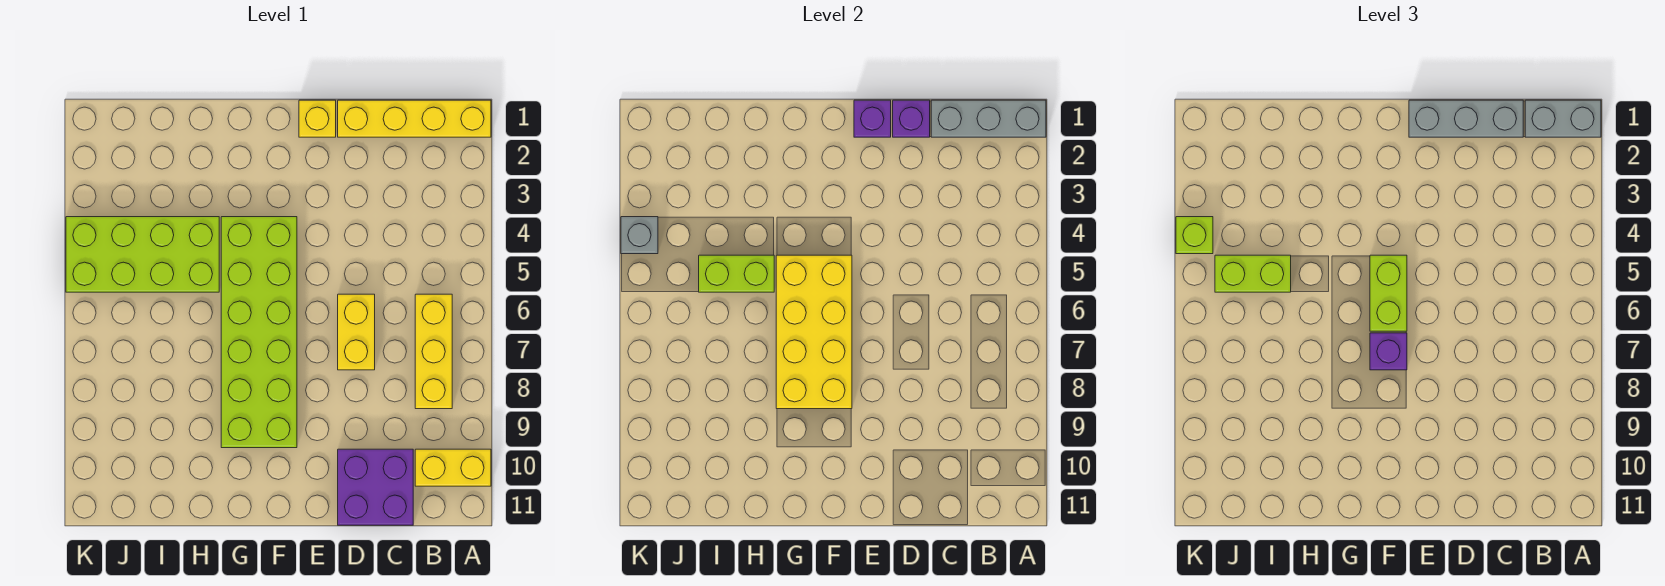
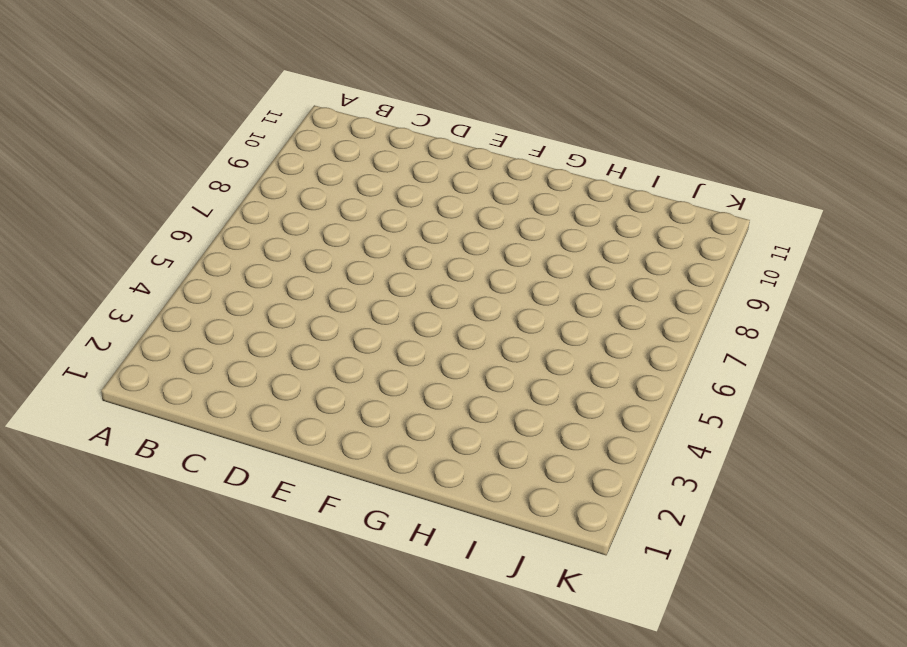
none -> yellow brick A1:D1 level 1
none -> yellow brick A10:B10 level 1
none -> yellow brick B6:B8 level 1

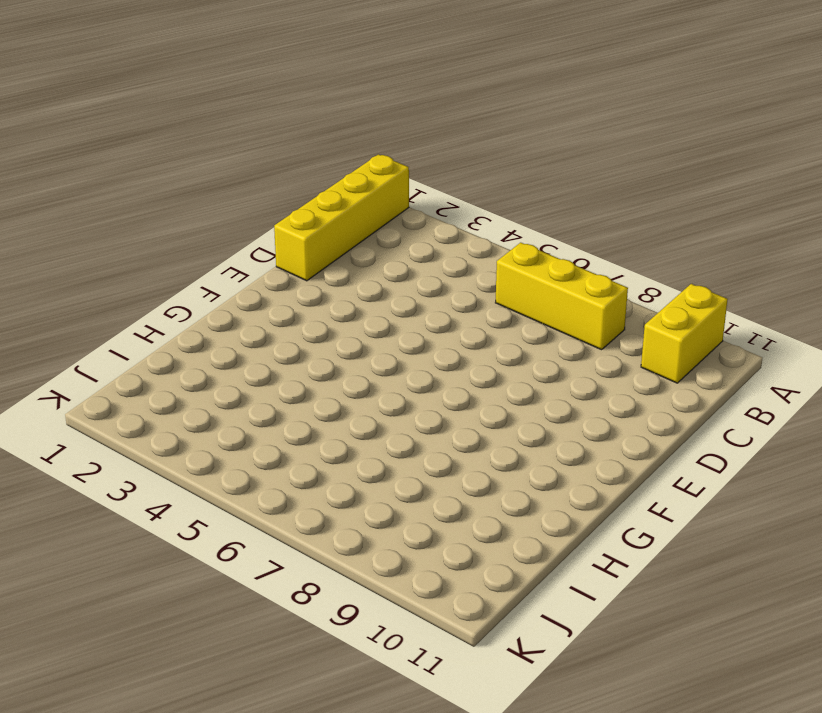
none -> purple brick C10:D11 level 1
none -> yellow brick D6:D7 level 1
none -> yellow brick E1 level 1

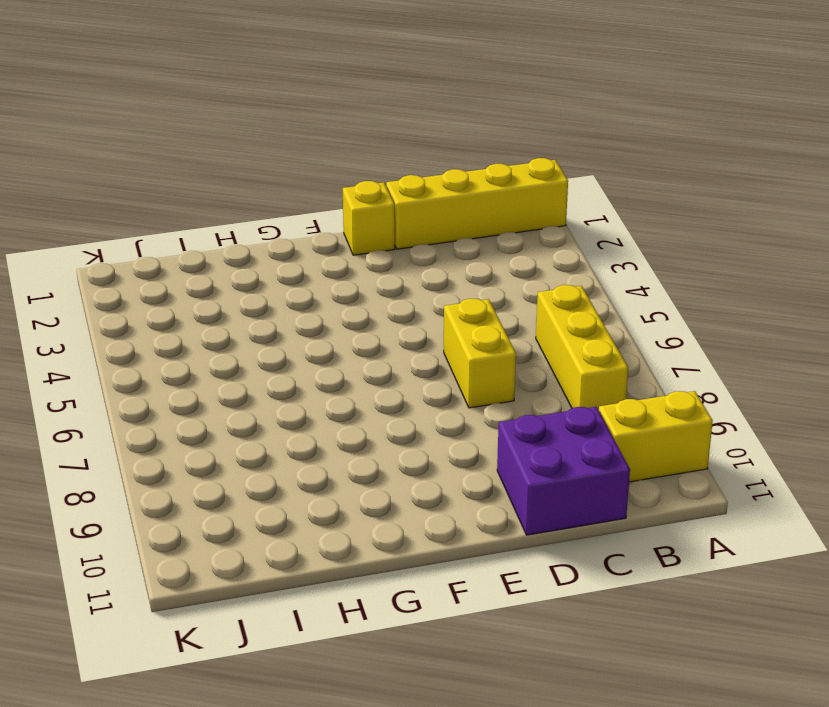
none -> lime brick F4:G9 level 1
none -> lime brick H4:K5 level 1
none -> grey brick A1:C1 level 2

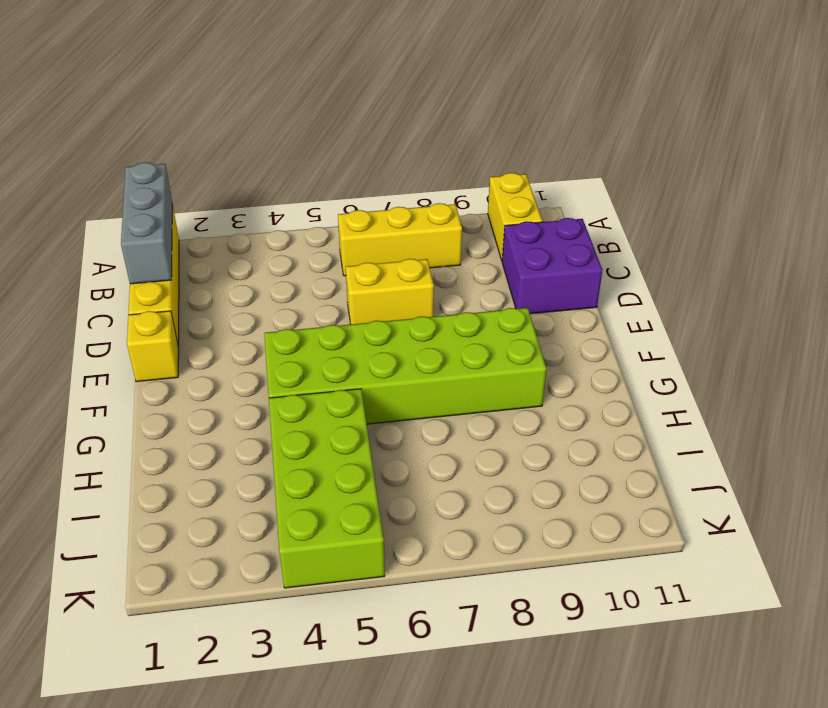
none -> purple brick D1 level 2
none -> purple brick E1 level 2
none -> yellow brick F5:G8 level 2

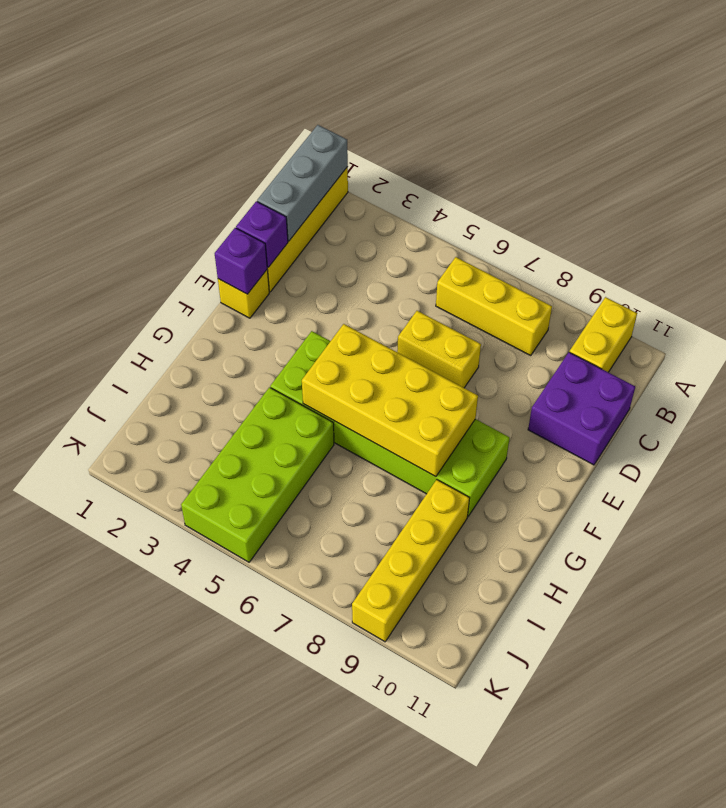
yellow brick H9:K9 level 1 -> none
none -> lime brick H5:I5 level 2
none -> grey brick K4 level 2
none -> grey brick A1:B1 level 3

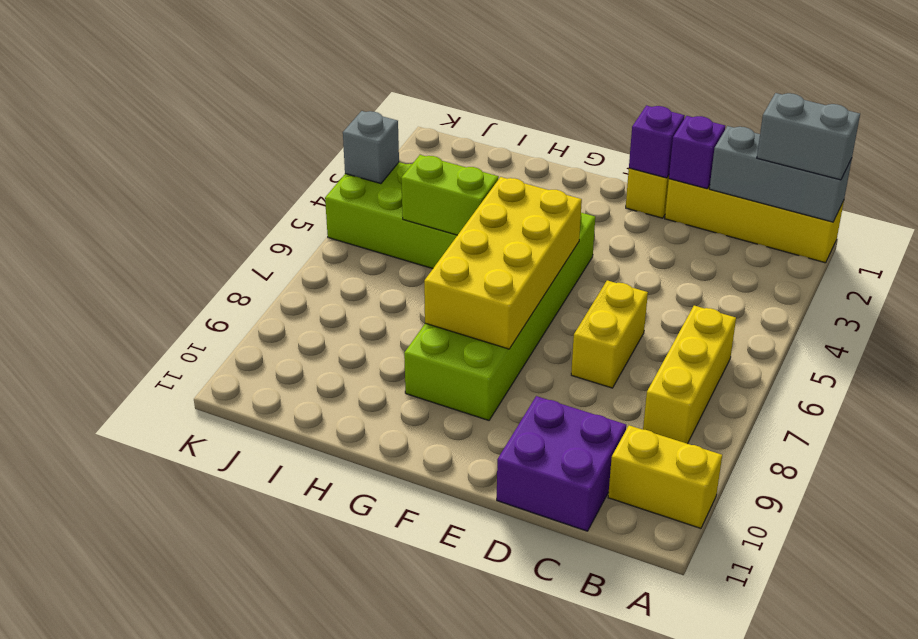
none -> grey brick C1:E1 level 3
none -> lime brick F5:F6 level 3
none -> purple brick F7 level 3

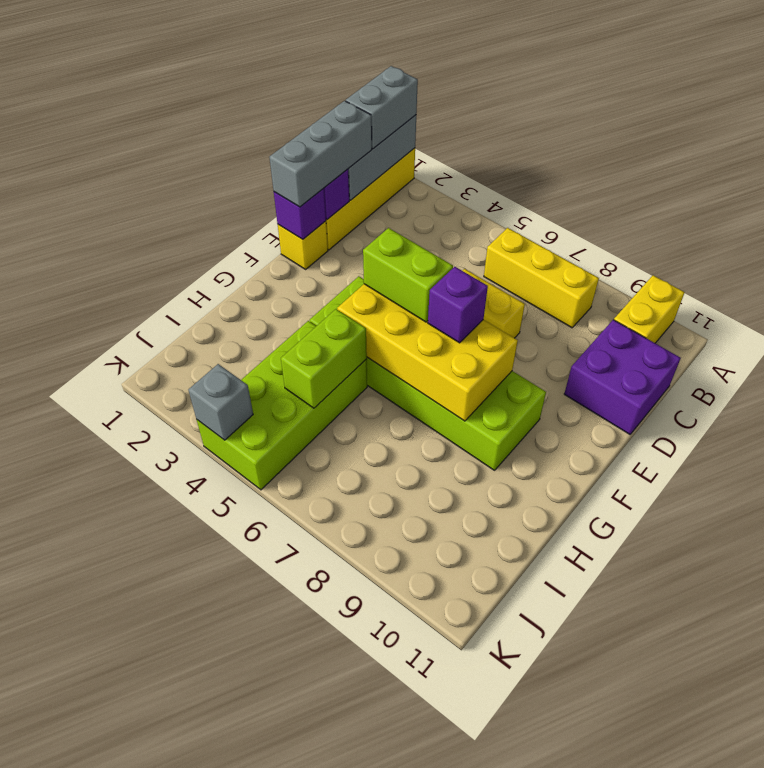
none -> lime brick I5:J5 level 3
none -> lime brick K4 level 3

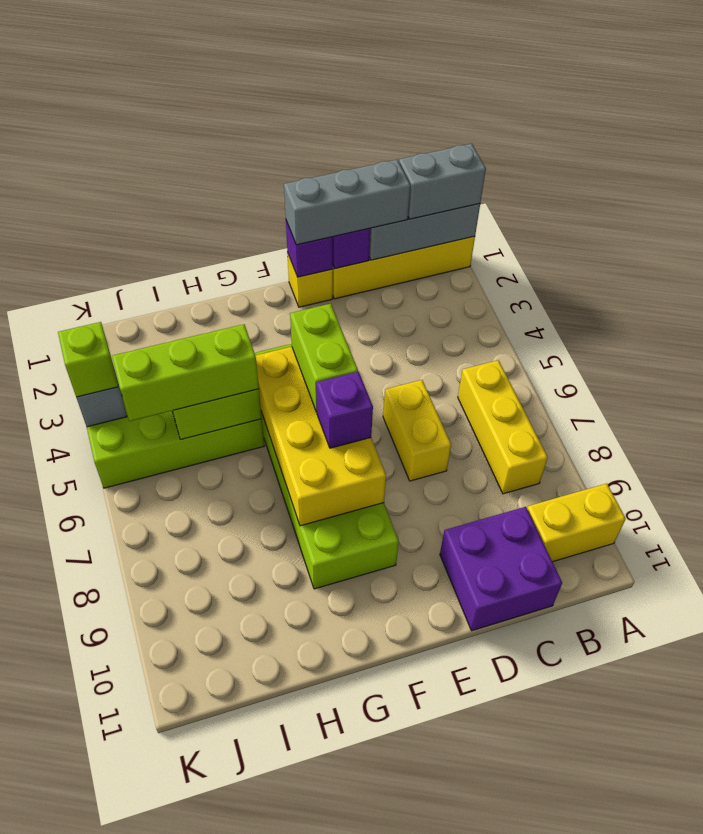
lime brick H5:J5 level 3 -> lime brick I5:J5 level 3

